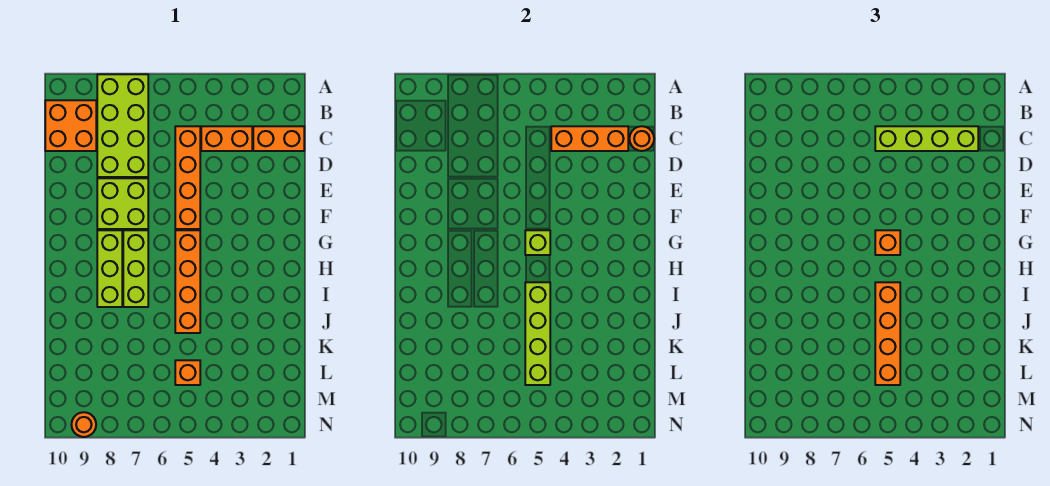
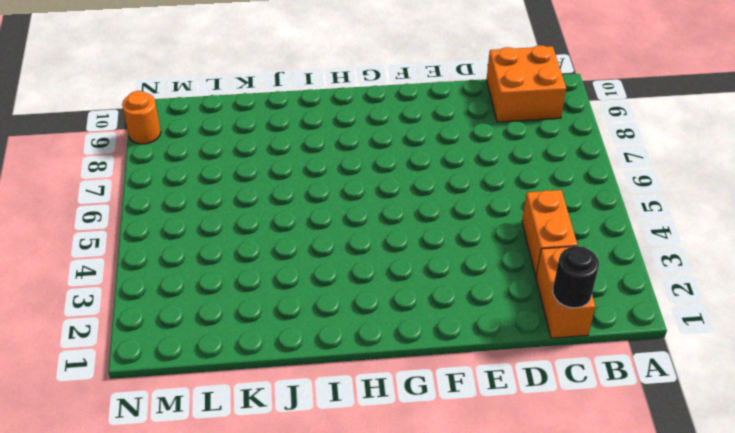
black round brick C1 level 2 -> orange round brick C1 level 2
none -> lime brick A7:D8 level 1
none -> orange brick C5:F5 level 1
none -> lime brick E7:F8 level 1

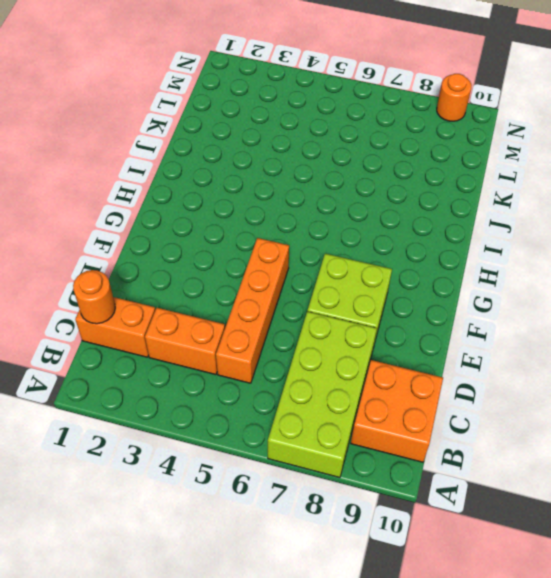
none -> orange brick G5:J5 level 1
none -> lime brick G7:I7 level 1
none -> lime brick G8:I8 level 1

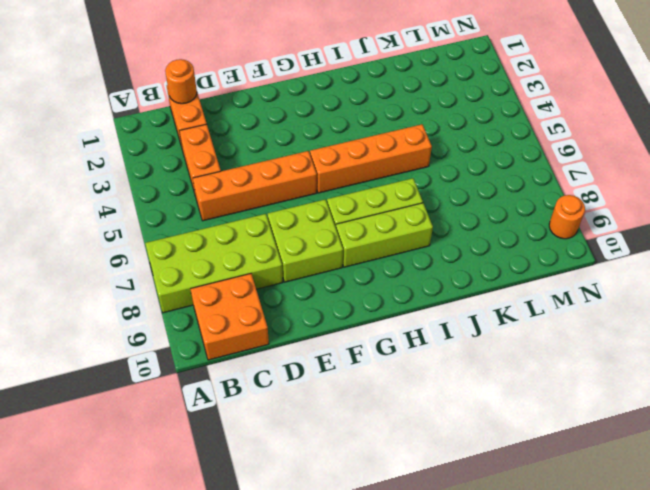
none -> orange brick L5 level 1
none -> orange brick C2:C4 level 2
none -> lime brick G5 level 2

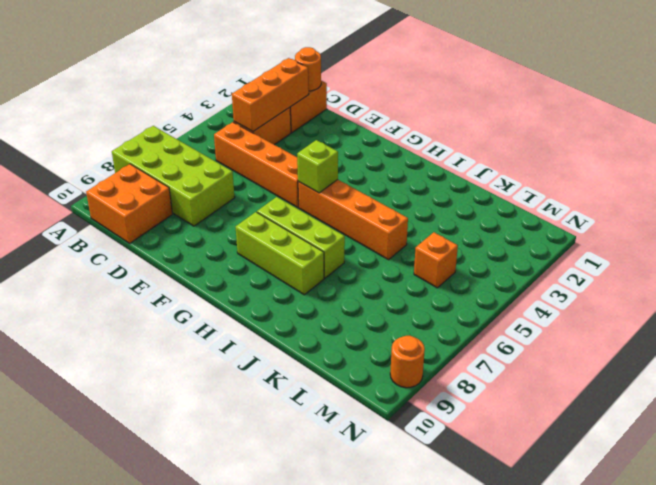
none -> lime brick E7:F8 level 1
none -> lime brick I5:L5 level 2
none -> lime brick C2:C5 level 3

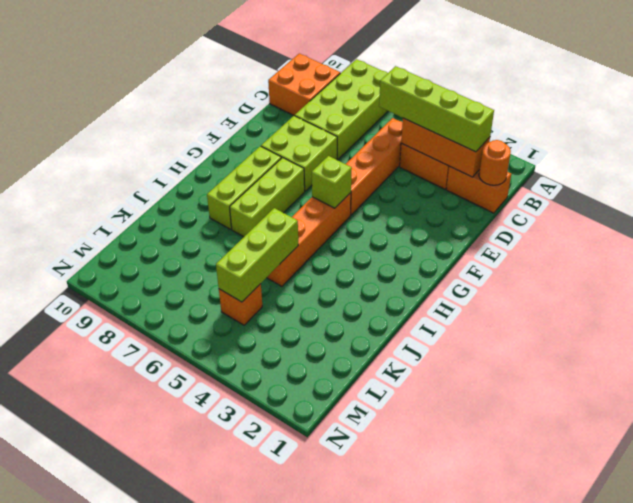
lime brick J5:L5 level 2 -> lime brick I5:L5 level 2
none -> orange round brick N9 level 1
none -> orange brick G5 level 3
none -> orange brick I5:L5 level 3

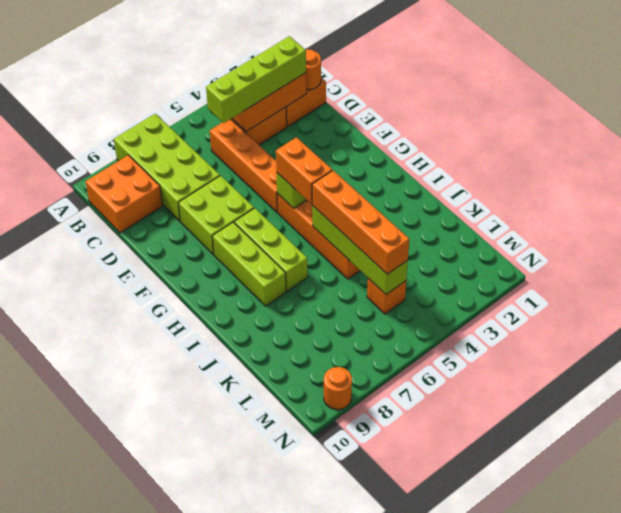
orange brick G5:H5 level 3 -> orange brick G5 level 3

